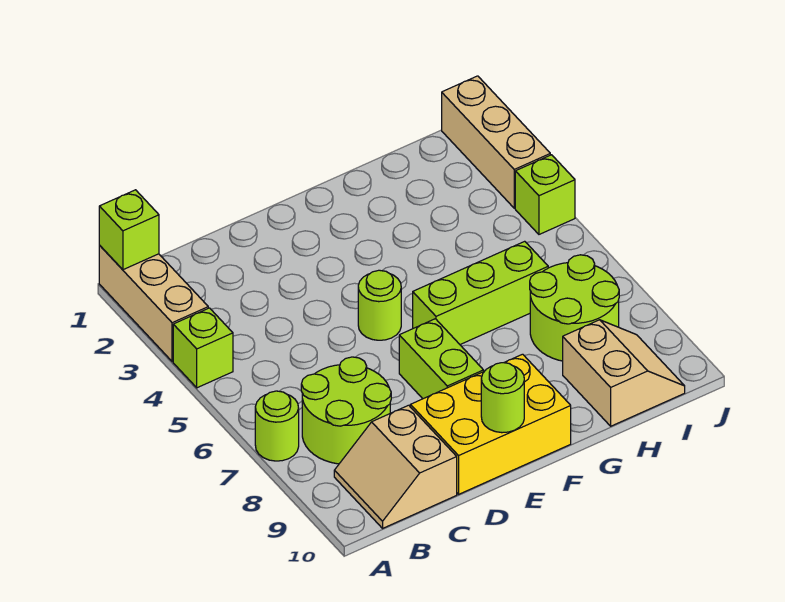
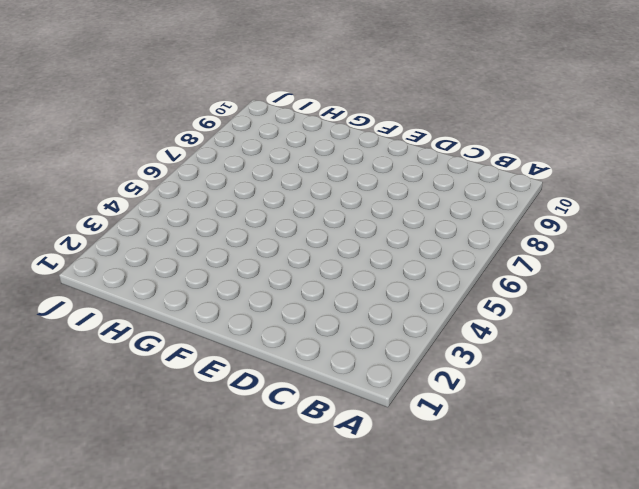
none -> tan brick A1:A3 level 1
none -> lime brick A4 level 1
none -> lime round brick A7 level 1

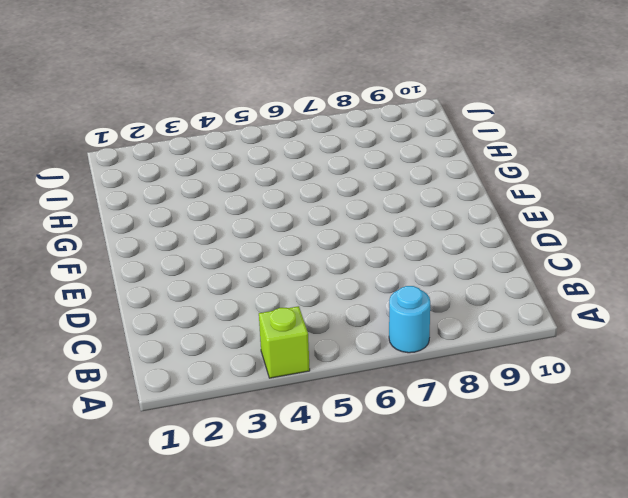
cyan round brick A7 level 1 -> lime round brick A7 level 1
none -> tan brick A1:A3 level 1
none -> lime round brick B7:C8 level 1
none -> tan slope B9:C10 level 1 top C

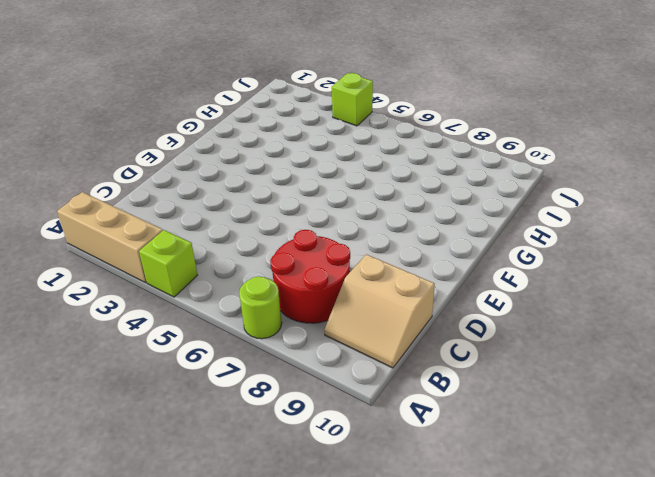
red round brick B7:C8 level 1 -> lime round brick B7:C8 level 1
none -> yellow brick D9:F10 level 1
none -> lime round brick E5 level 1
none -> lime brick E7:E8 level 1

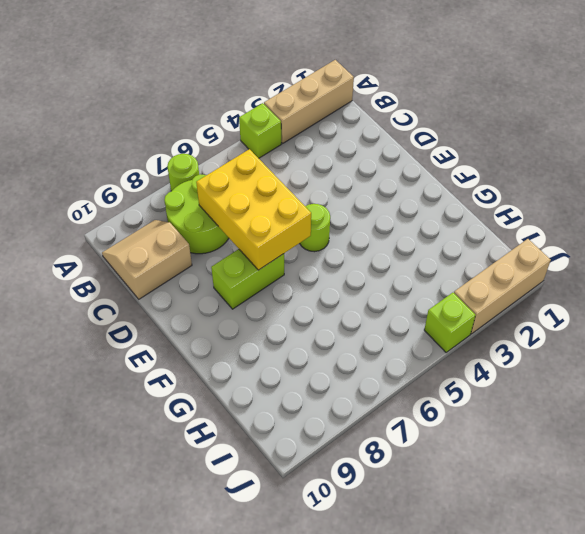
yellow brick C6:E7 level 2 -> yellow brick D9:F10 level 1
none -> lime brick F6:H6 level 1
none -> lime round brick H7:I8 level 1
none -> tan slope H9:I10 level 1 top H

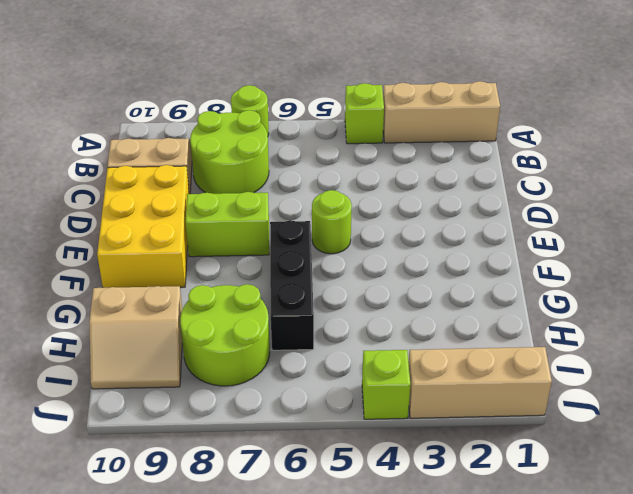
black brick F6:H6 level 1 -> lime brick F6:H6 level 1
none -> lime brick A1 level 2
none -> lime round brick E10 level 2

